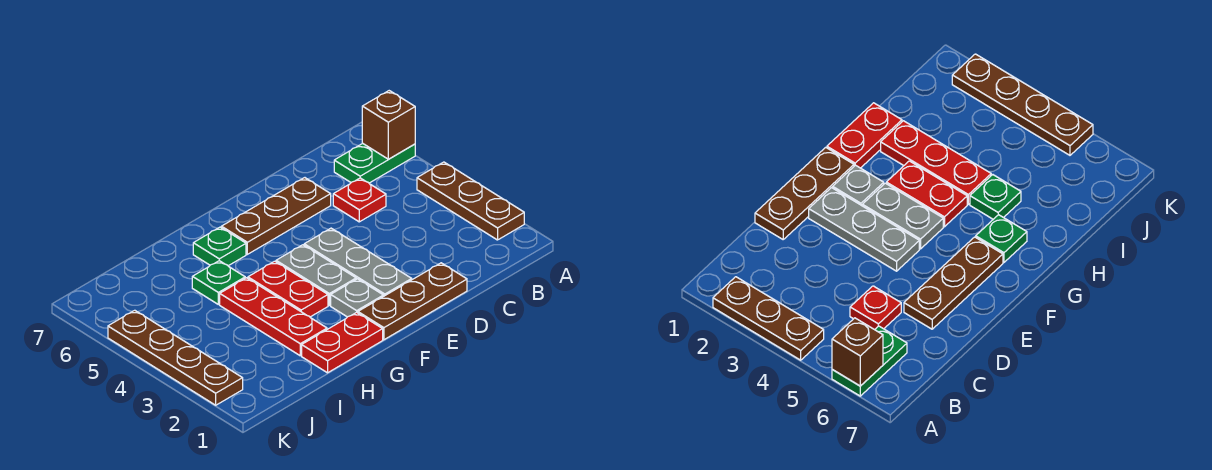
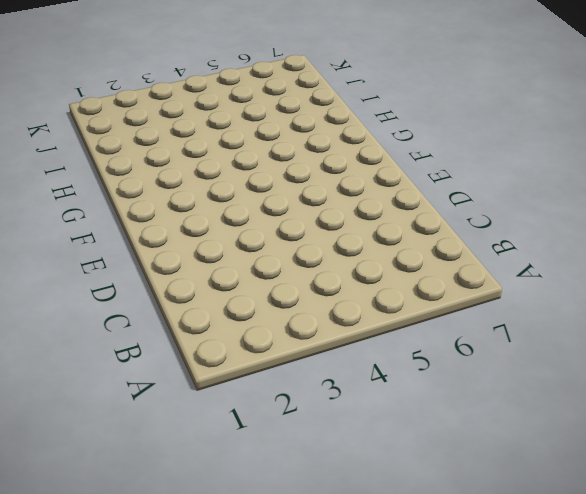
none -> brown plate A2:A4 level 1
none -> green plate A6:B6 level 1
none -> red plate C5 level 1

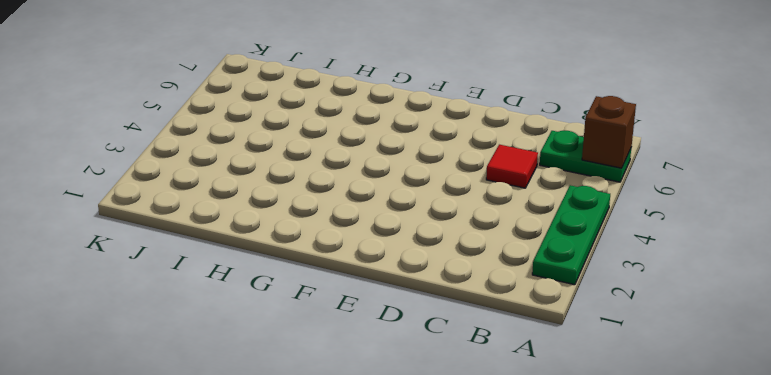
green plate A2:A4 level 1 -> brown plate A2:A4 level 1
red tile C5 level 1 -> red plate C5 level 1
none -> brown plate D1:F1 level 1
none -> brown plate D6:F6 level 1
none -> grey plate E2:E4 level 1

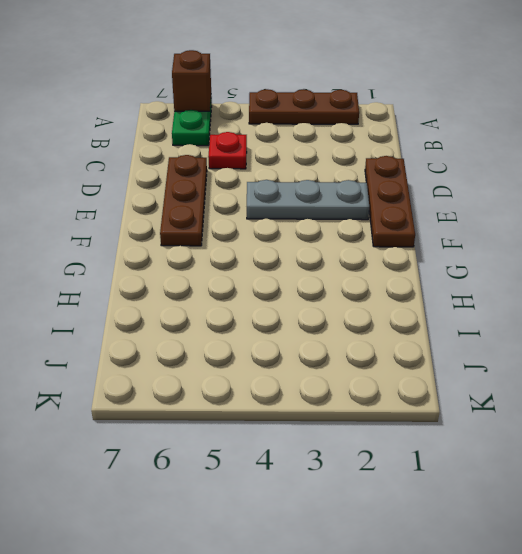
none -> grey plate F2 level 1
none -> grey plate F3:F4 level 1
none -> red plate G1:H1 level 1

